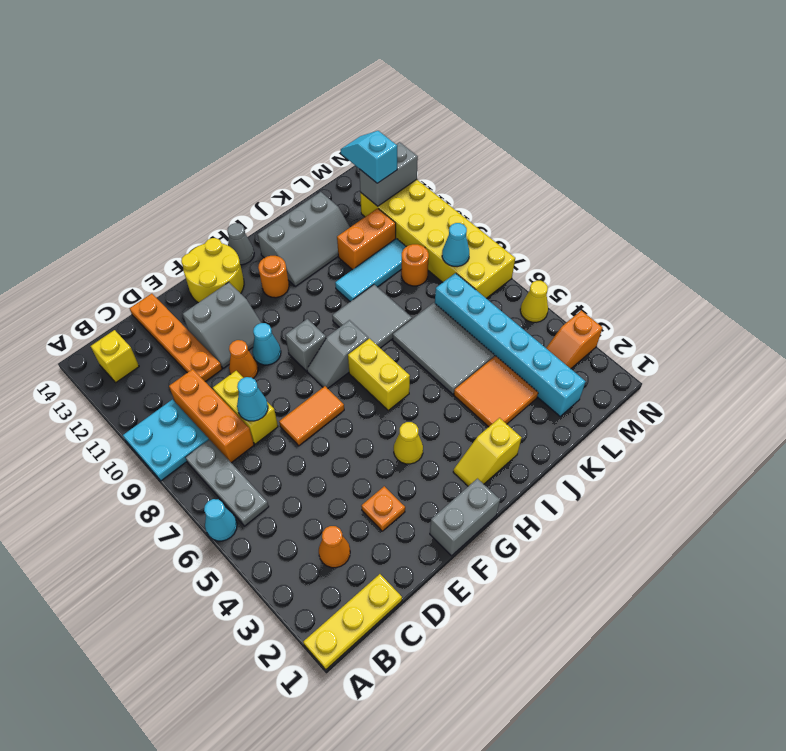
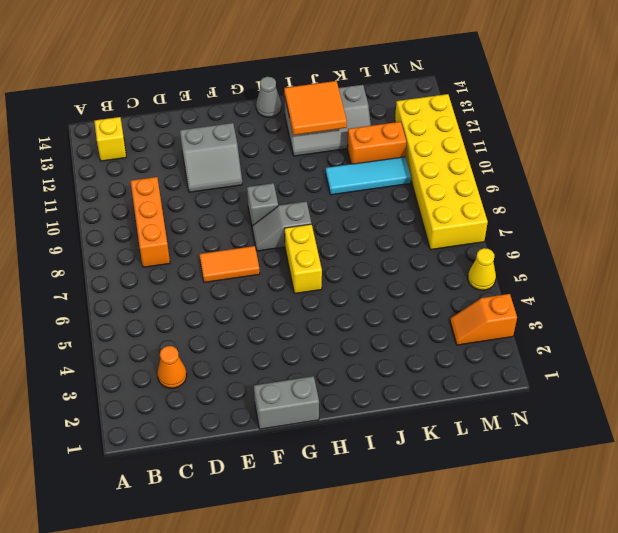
orange tile I12:J13 level 2 -> orange tile J3:K4 level 1
none -> yellow plate A1:C1 level 1
none -> cyan cone A6 level 1
none -> cyan plate A9:B10 level 1
none -> grey plate B6:B8 level 1

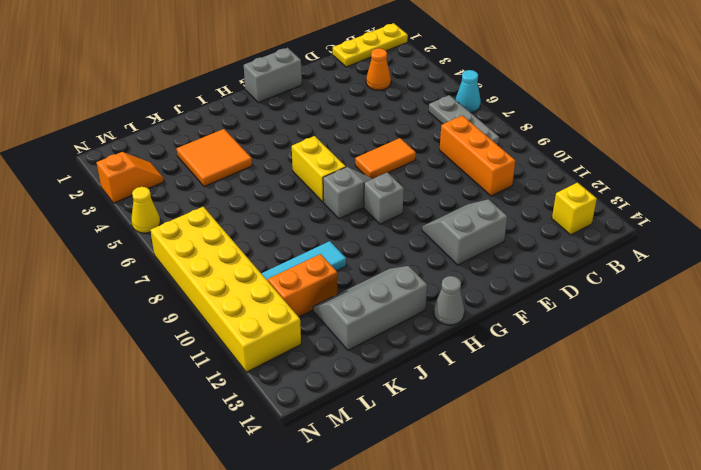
none -> cyan plate A9:B10 level 1
none -> yellow brick D8:D9 level 1
none -> orange plate D11:D14 level 1
none -> orange plate E3 level 1

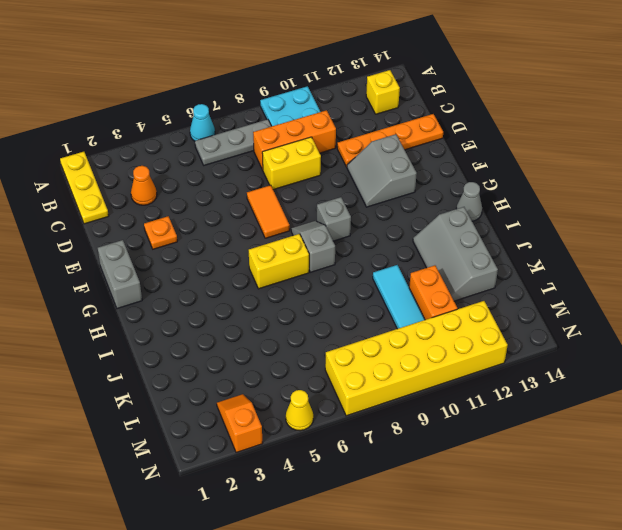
none -> orange cone E10 level 1
none -> cyan cone F10 level 1
none -> yellow round brick F13:G14 level 1
none -> yellow cone G4 level 1

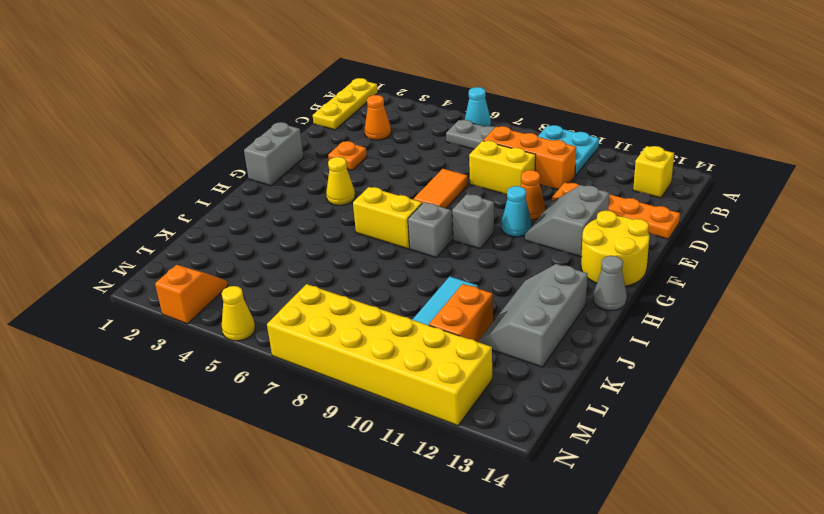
none -> yellow slope H2:I2 level 1 top I
none -> orange round brick H12 level 1
none -> grey tile I8:J9 level 1
none -> orange tile J3:K4 level 1

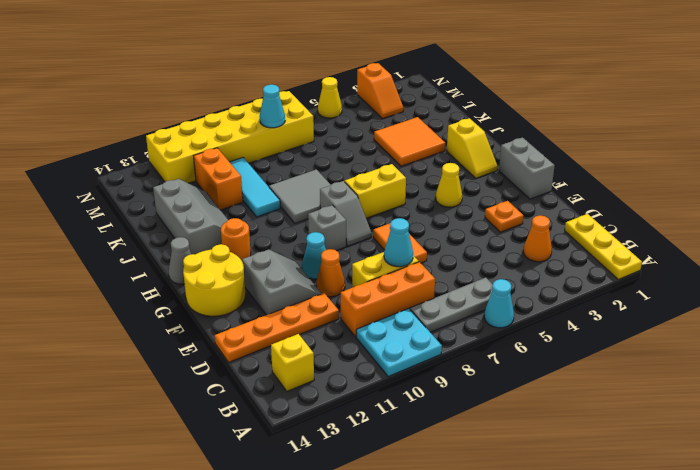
none -> grey tile J5:K7 level 1
none -> cyan brick L2:L7 level 1
none -> orange round brick L9 level 1
none -> grey brick M12:N12 level 2

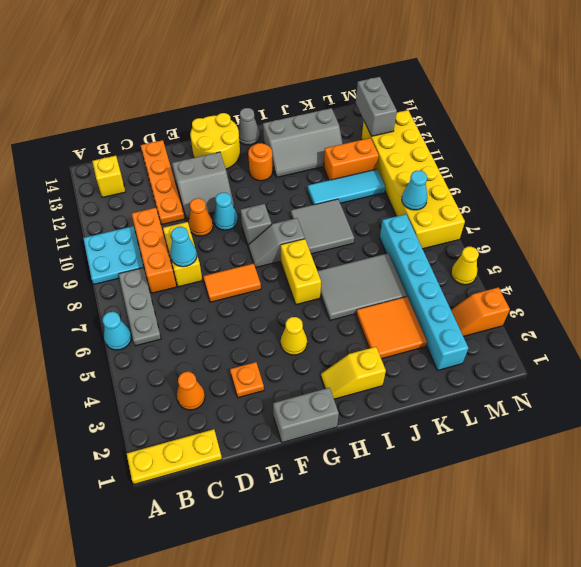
grey tile I5:K6 level 1 -> grey tile J5:K7 level 1
grey brick M12:M13 level 2 -> grey brick M12:N12 level 2
none -> orange round brick L9 level 1
none -> cyan slope M12:M13 level 3 top 12

